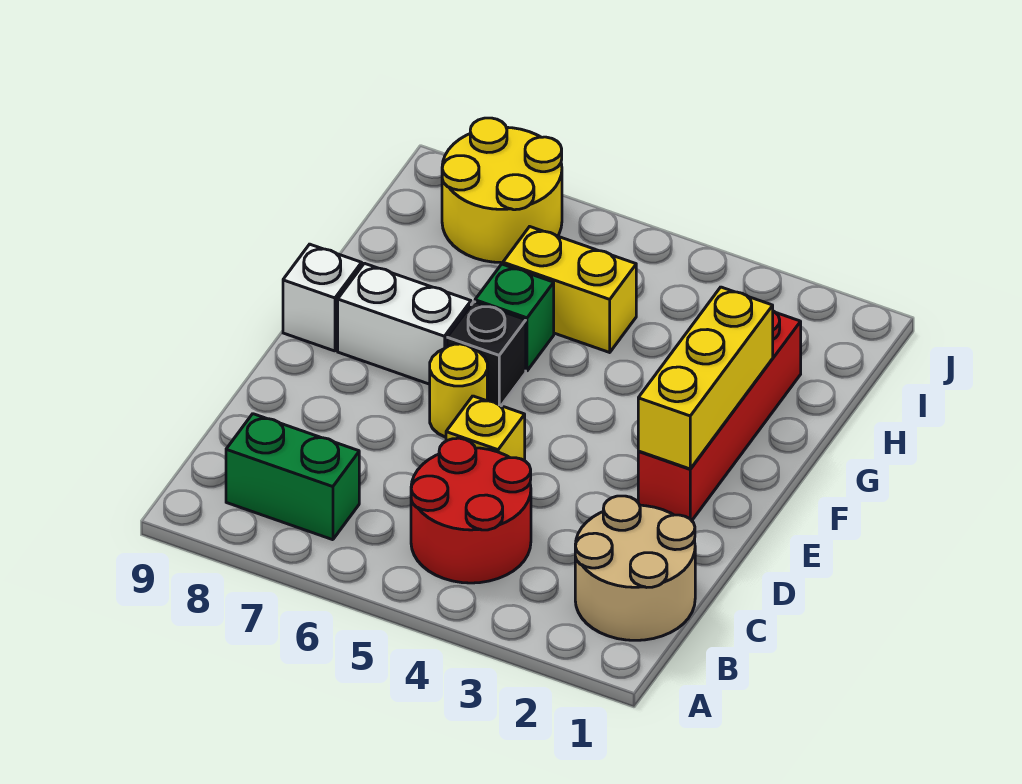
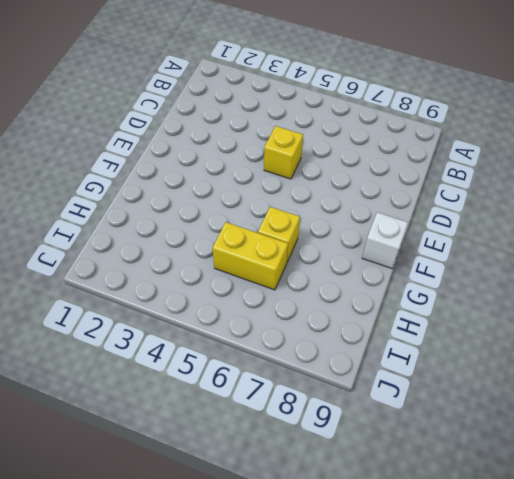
yellow brick G6 level 1 -> green brick G6 level 1
none -> tan round brick B1:C2 level 1
none -> red round brick B4:C5 level 1
none -> green brick B7:B8 level 1

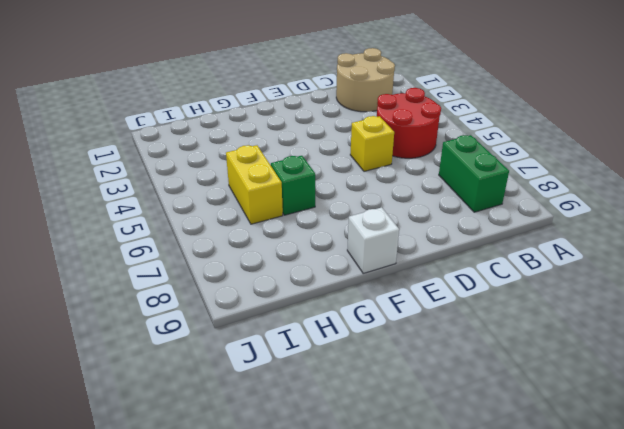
none -> red brick E2:H2 level 1
none -> yellow round brick E6 level 1
none -> black brick F6 level 1

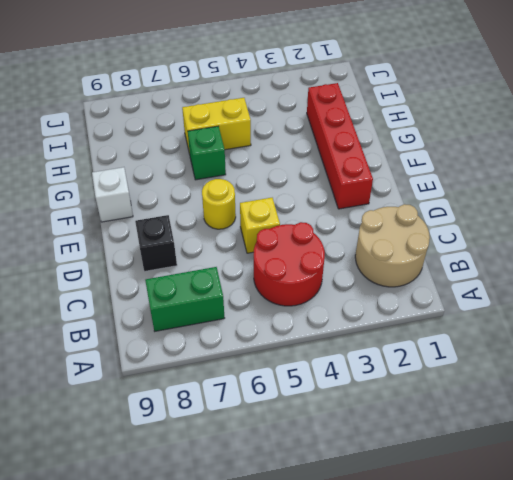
black brick D8 level 1 -> black brick F6 level 1
none -> white brick F7:F8 level 1
none -> yellow round brick I7:J8 level 1
none -> yellow brick E2:G2 level 2

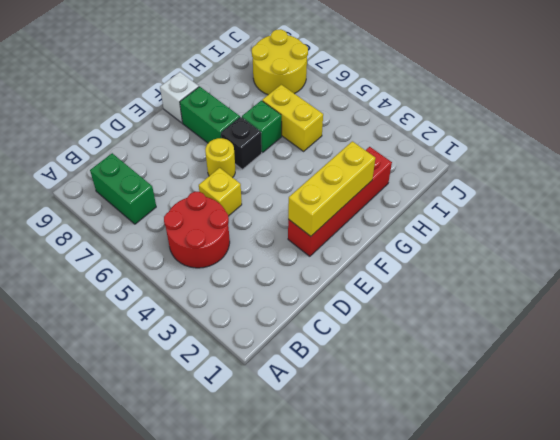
green brick F7:F8 level 1 -> white brick F7:F8 level 1
none -> tan round brick B1:C2 level 1

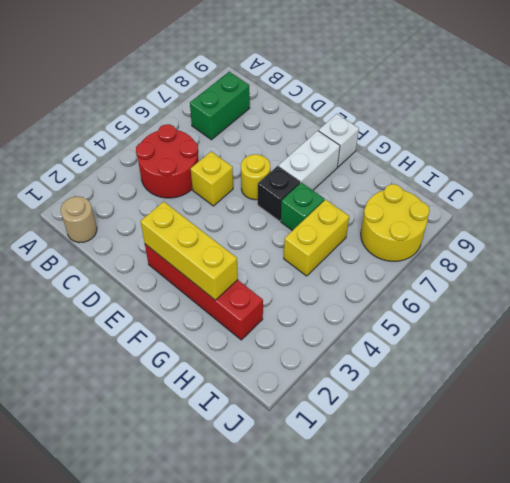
tan round brick B1 level 1 -> tan round brick B1:C2 level 1

